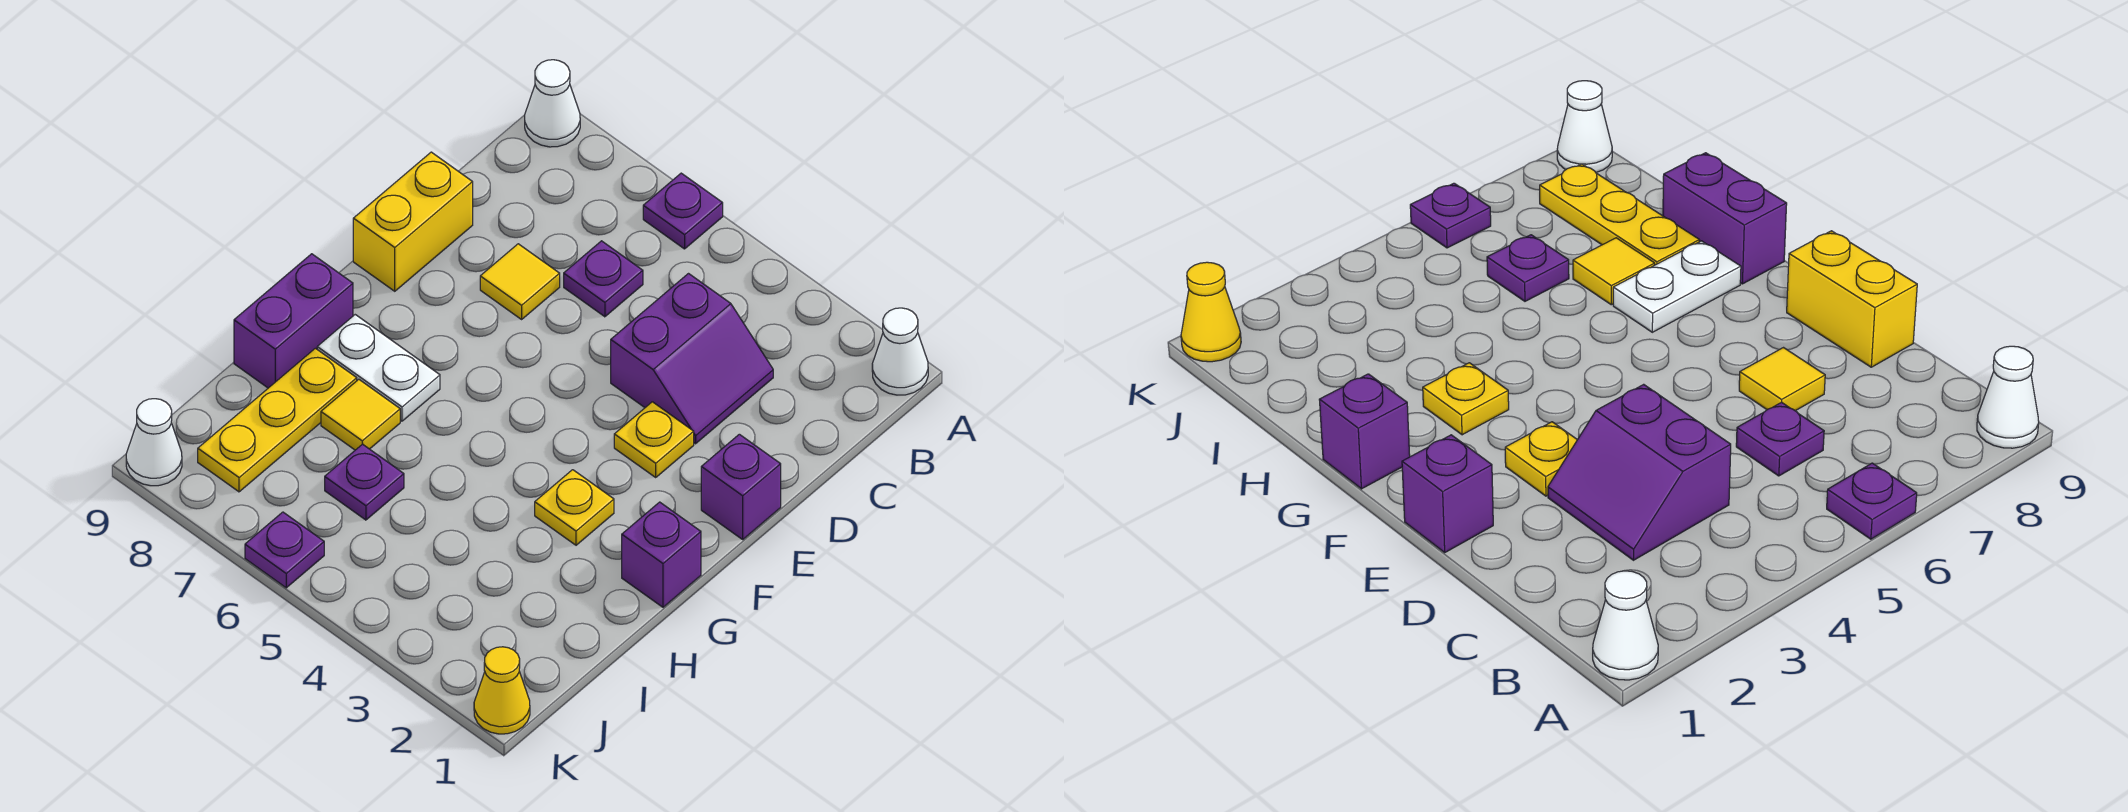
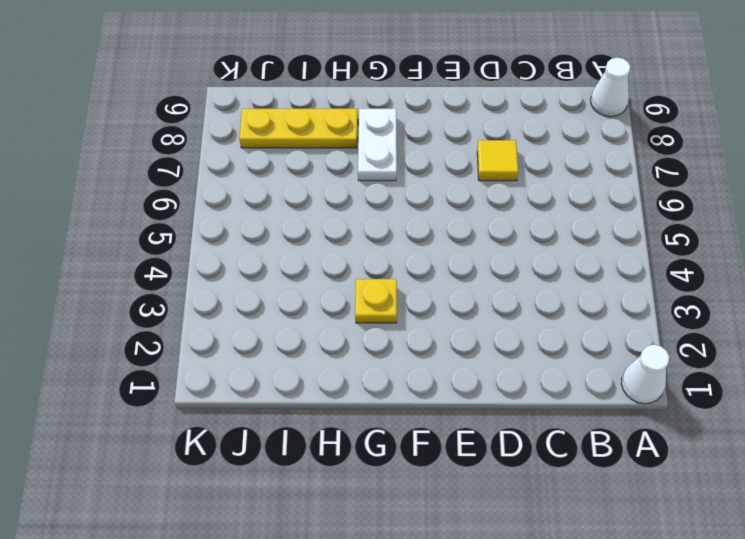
none -> purple plate A6 level 1
none -> purple slope C3:D4 level 1 top 4
none -> purple plate C6 level 1

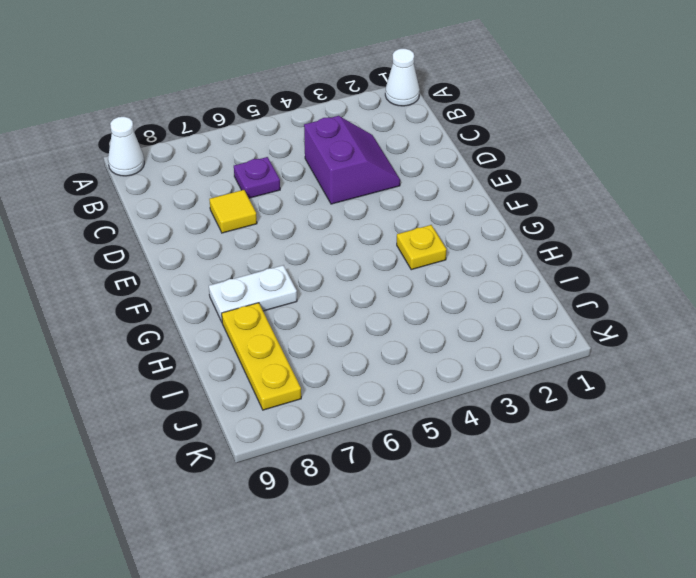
none -> purple plate A6 level 1
none -> yellow brick D9:E9 level 1
none -> purple brick E1 level 1

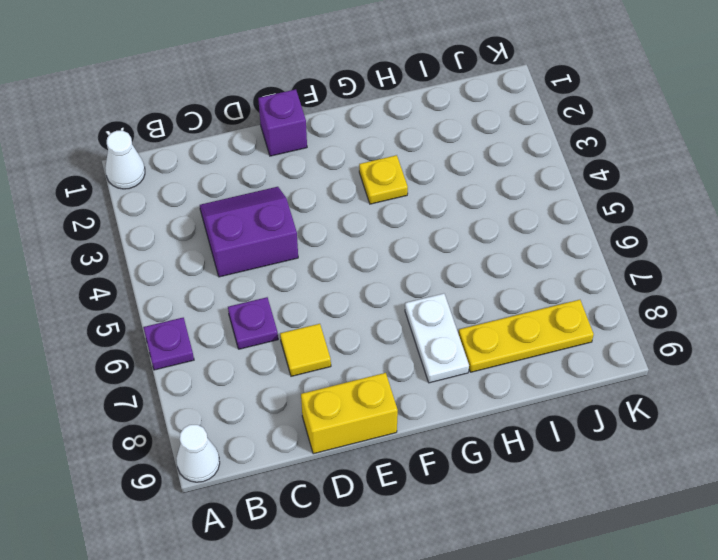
none -> yellow plate E3 level 1
none -> purple brick G1 level 1
none -> purple brick G9:H9 level 1

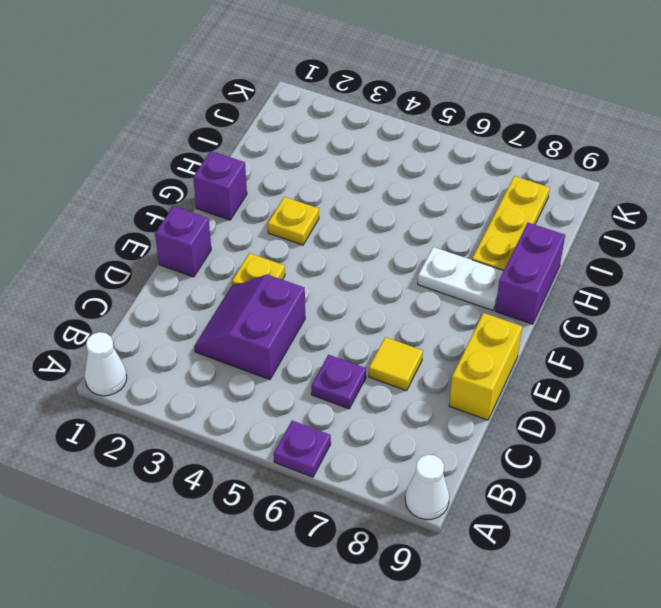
none -> yellow tile H7 level 1
none -> purple plate I6 level 1
none -> yellow cone K1 level 1

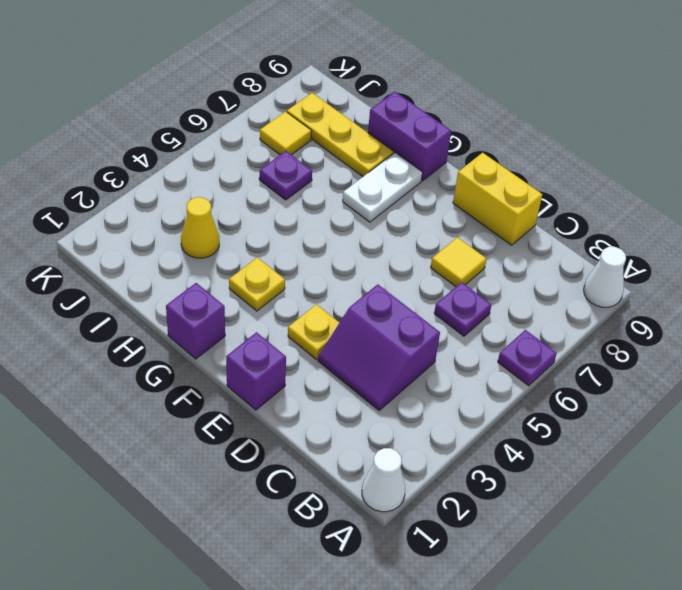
yellow cone I3 level 1 -> yellow cone K1 level 1
yellow tile J7 level 1 -> yellow tile H7 level 1
none -> purple plate K6 level 1
none -> white cone K9 level 1

